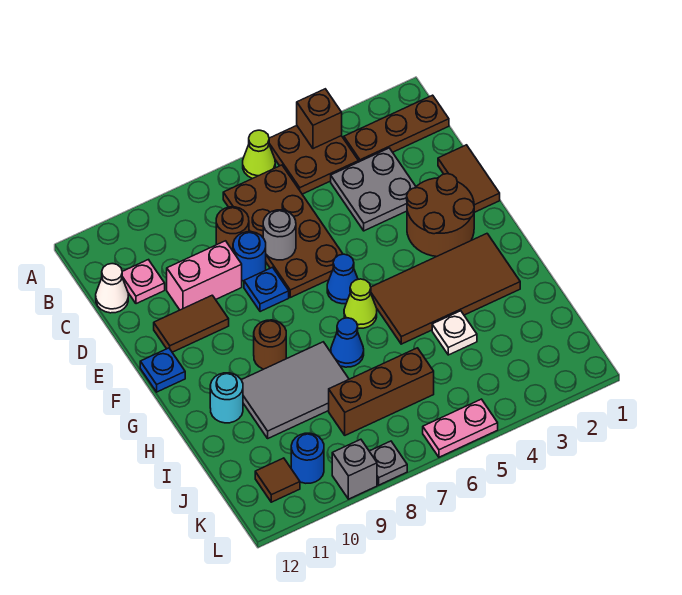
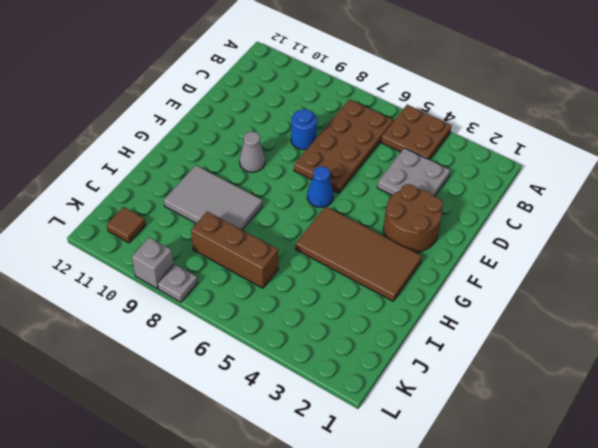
grey cone F9 level 1 -> none
none -> lime cone A6 level 1
none -> brown plate B1:B3 level 1
none -> brown round brick C8 level 1
none -> pink plate C11 level 1

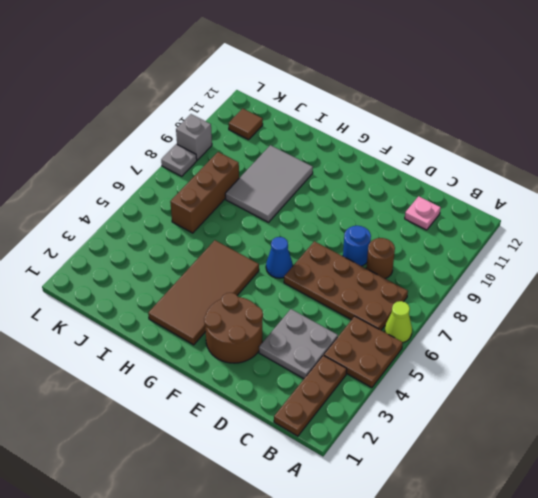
none -> white cone C12 level 1
none -> brown tile D1:E1 level 1
none -> pink brick D9:D10 level 1
none -> blue plate E8 level 1

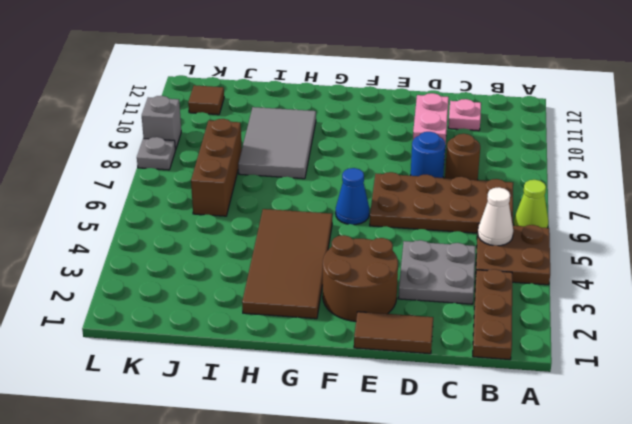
white cone B5 level 2 -> white cone C12 level 1
none -> blue plate E8 level 1
none -> brown tile E10:E11 level 1
none -> blue plate F12 level 1
none -> lime cone G6 level 1

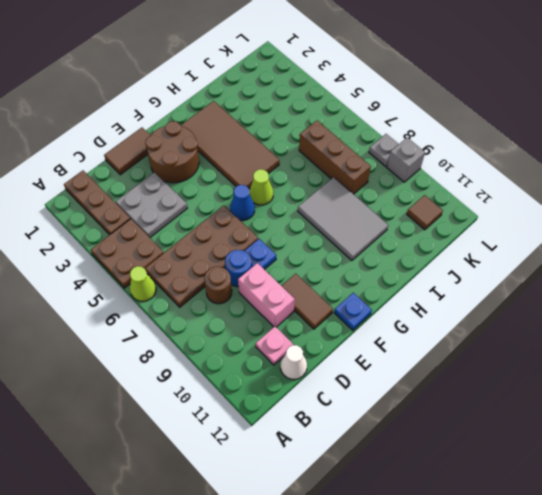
none -> brown round brick G9 level 1
none -> blue cone H7 level 1
none -> cyan round brick H11 level 1
none -> white plate I4 level 1

